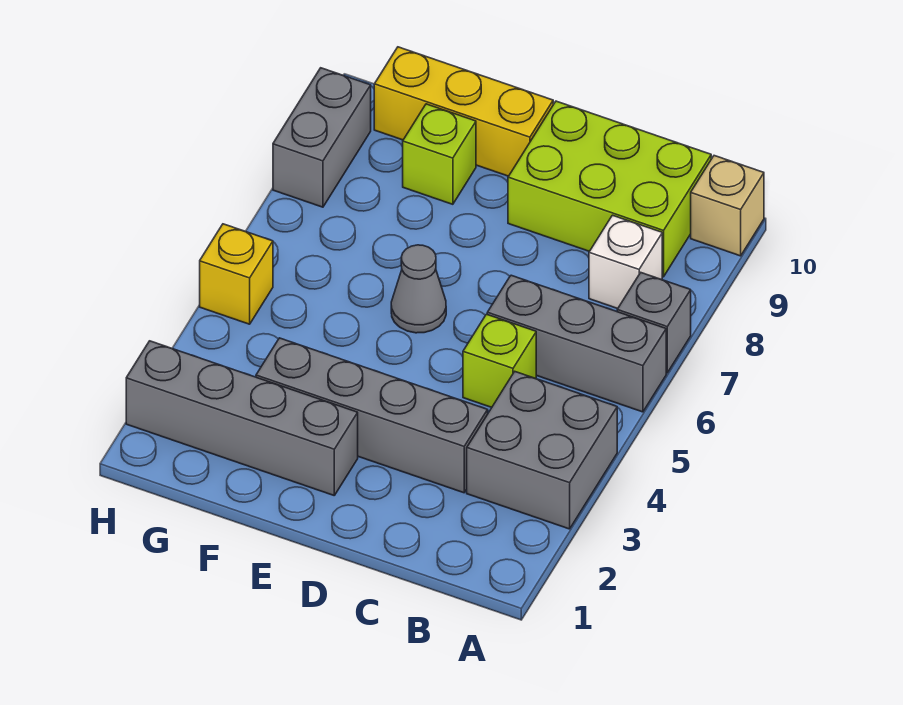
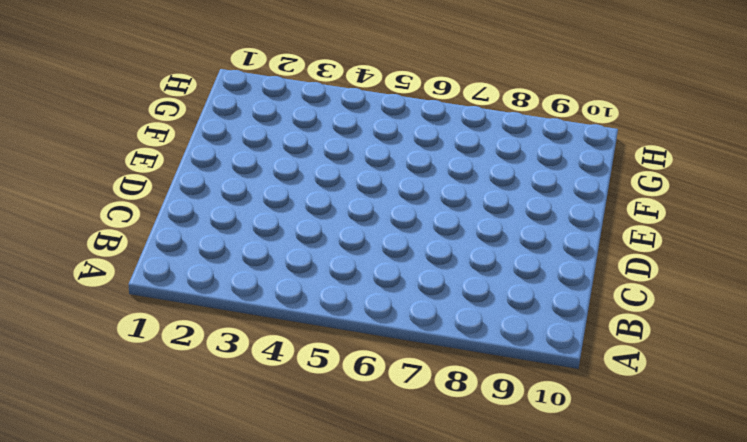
none -> grey brick A3:B4 level 1
none -> grey brick A6:C6 level 1
none -> grey brick A7 level 1

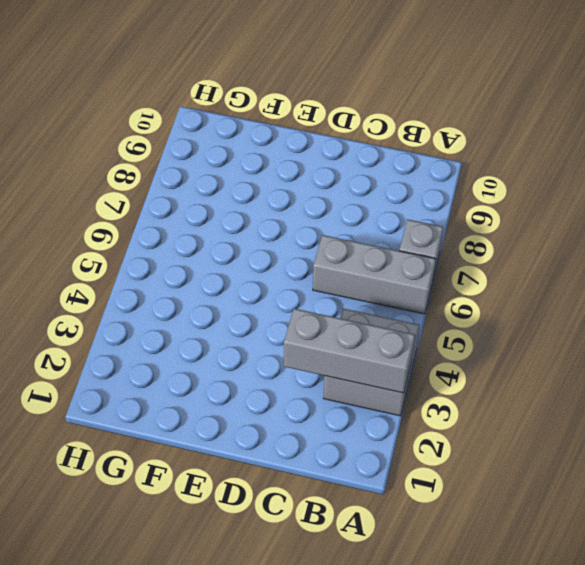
grey brick A3:C3 level 2 -> none
none -> tan brick A10 level 1
none -> white brick B8 level 1
none -> lime brick B9:D10 level 1

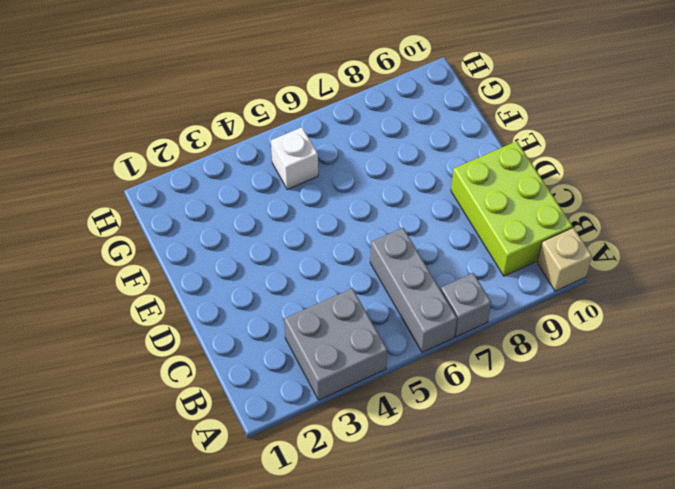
white brick G5 level 1 -> white brick B8 level 1
none -> grey brick C3:F3 level 1
none -> lime brick C5 level 1
none -> grey brick E2:H2 level 1

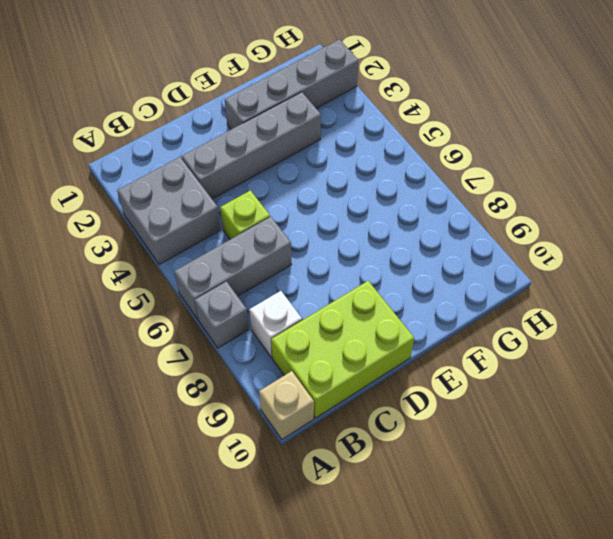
none -> grey cone E6 level 1
none -> yellow brick E10:G10 level 1
none -> lime brick F9 level 1

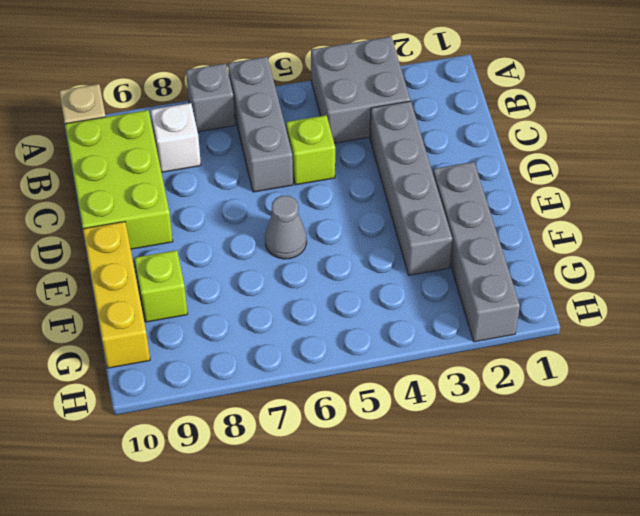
none -> yellow brick H5 level 1
none -> grey brick H8:H9 level 1

